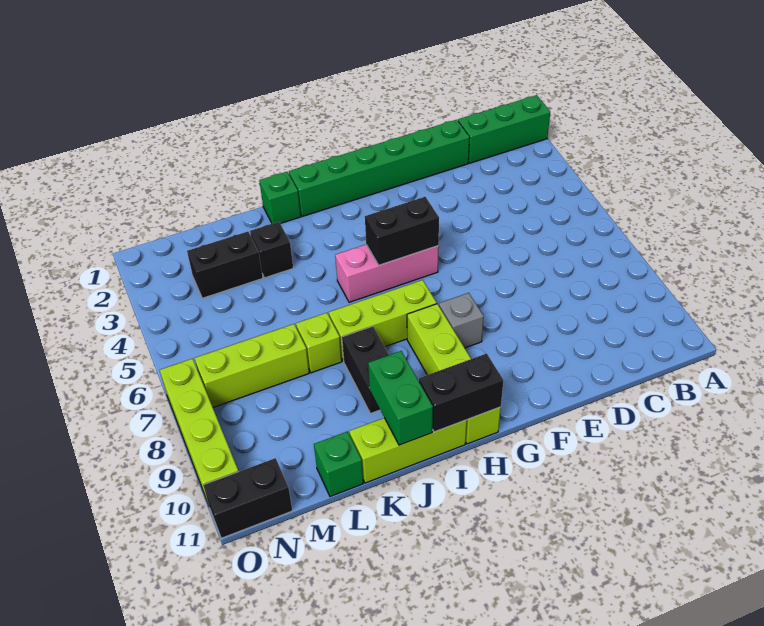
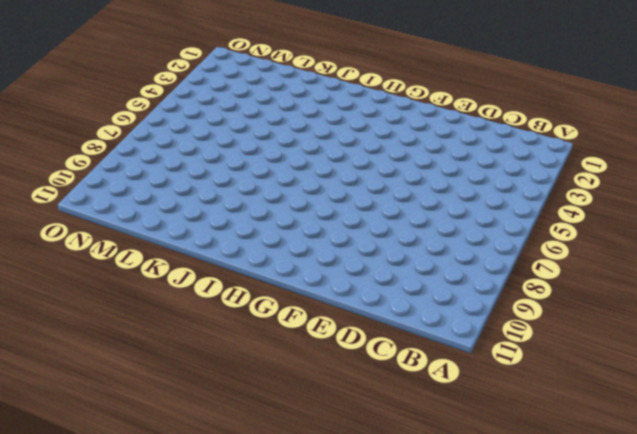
none -> green brick A1:C1 level 1
none -> green brick D1:I1 level 1
none -> pink brick G5:I5 level 1

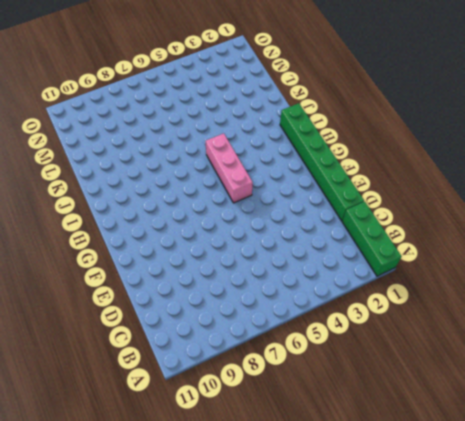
none -> grey brick G8 level 1
none -> lime brick H7:J7 level 1
none -> lime brick H8:H11 level 1

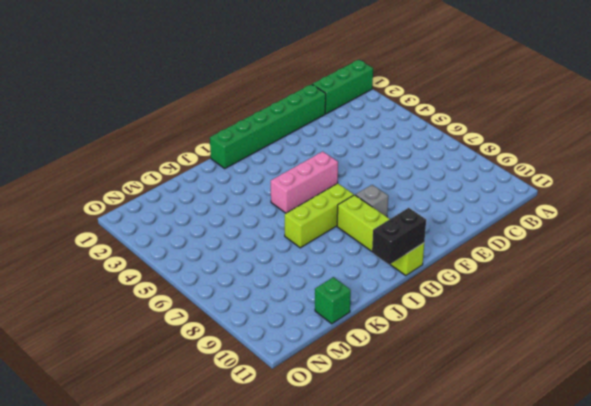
none -> lime brick I11:K11 level 1
none -> green brick J1 level 1
none -> black brick J8:J9 level 1

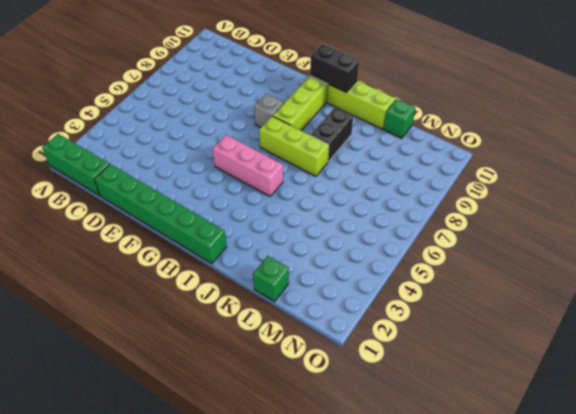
green brick L1 level 1 -> green brick J1 level 1
none -> black brick K3 level 1
none -> lime brick K7 level 1
none -> black brick L3:M3 level 1

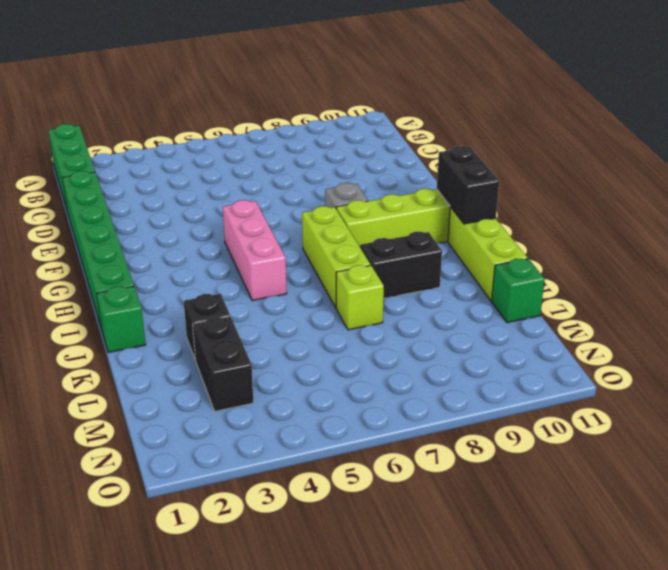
none -> lime brick L7:N7 level 1
none -> black brick N11:O11 level 1
none -> lime brick O7:O10 level 1

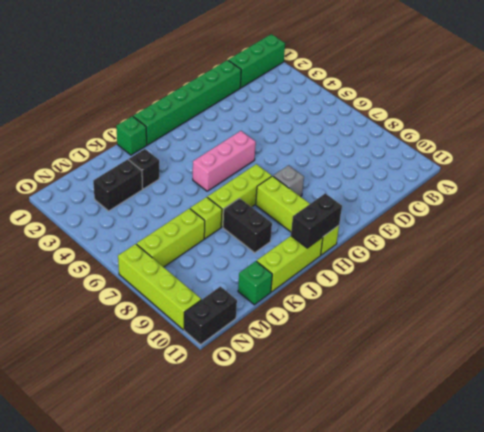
none -> black brick G5:H5 level 2
none -> green brick J10:J11 level 2

